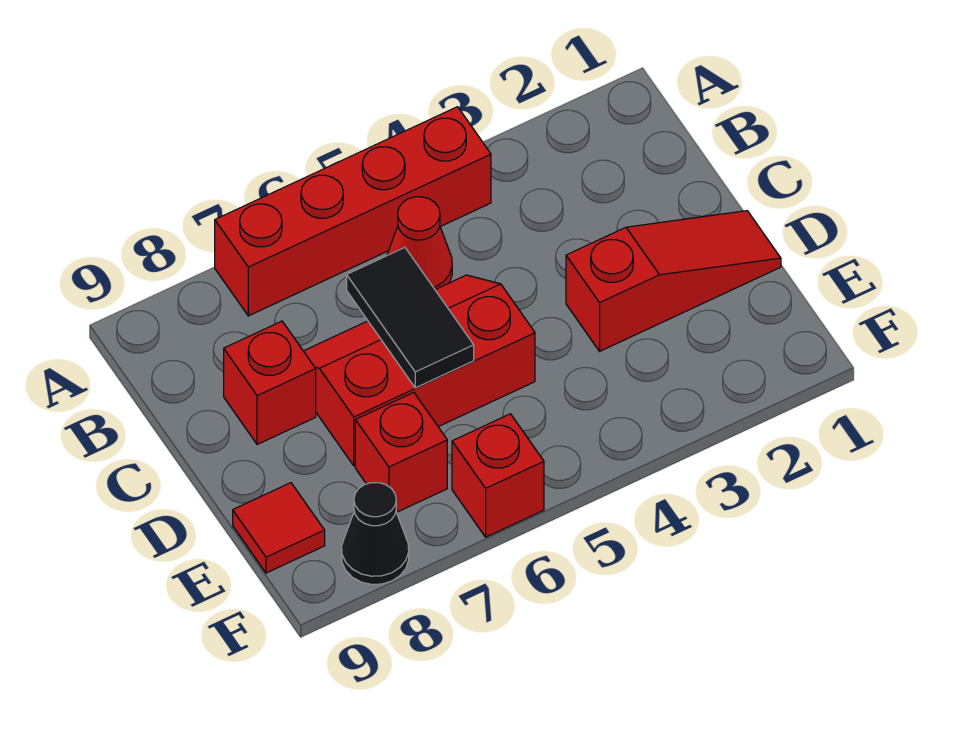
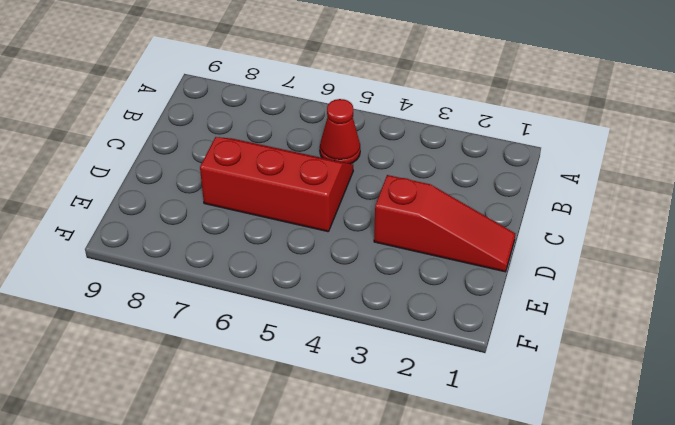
none -> red brick A4:A7 level 1
none -> red brick C8 level 1

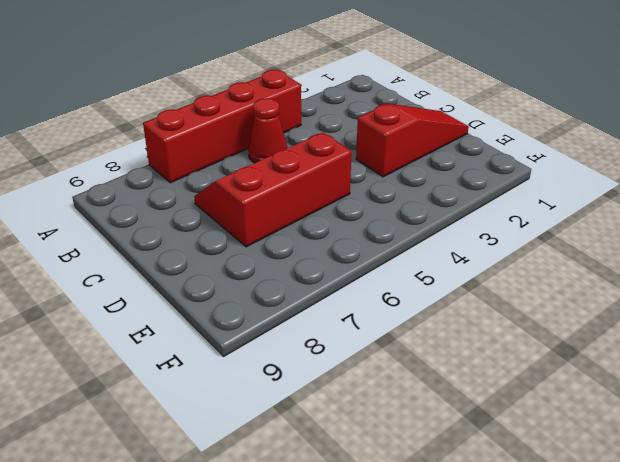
none -> red brick C8 level 1
none -> red brick E7 level 1

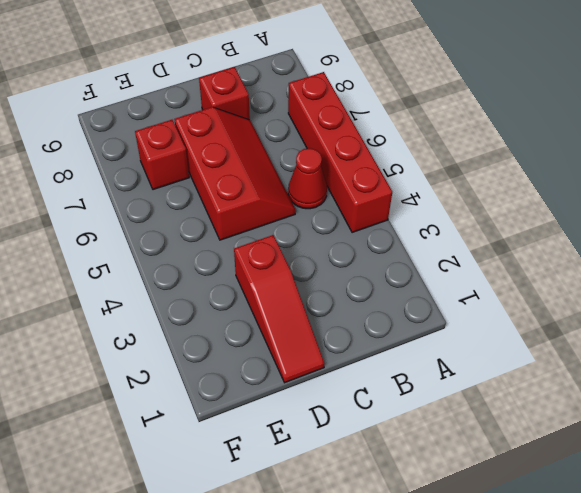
none -> red tile E9 level 1
none -> red brick F6 level 1

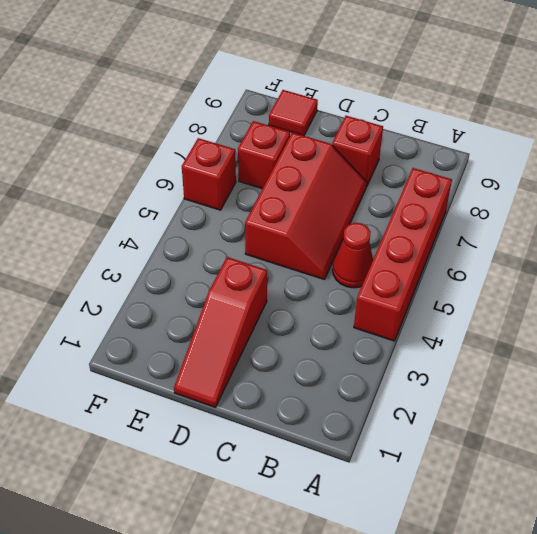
none -> black cone F8 level 1
none -> black tile C6:D6 level 2

